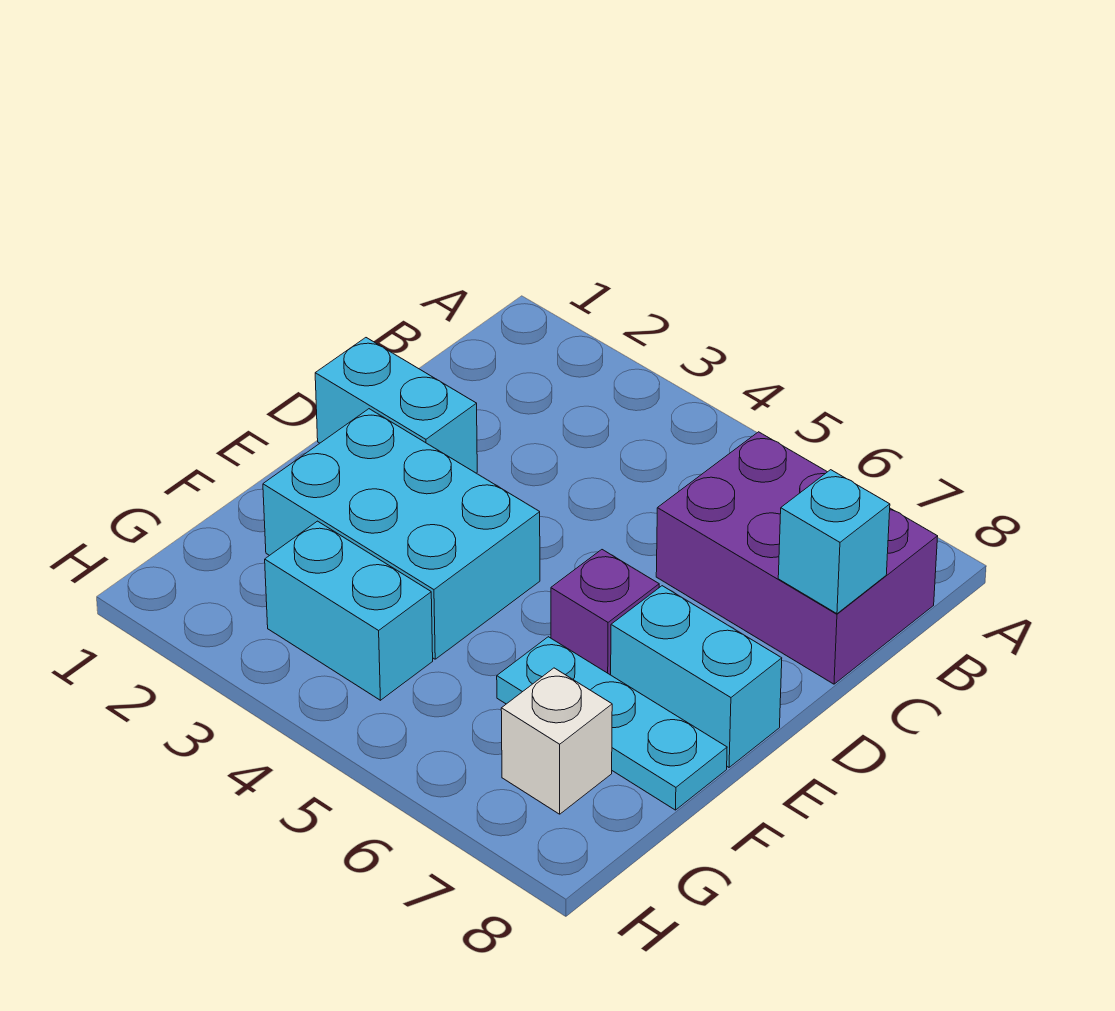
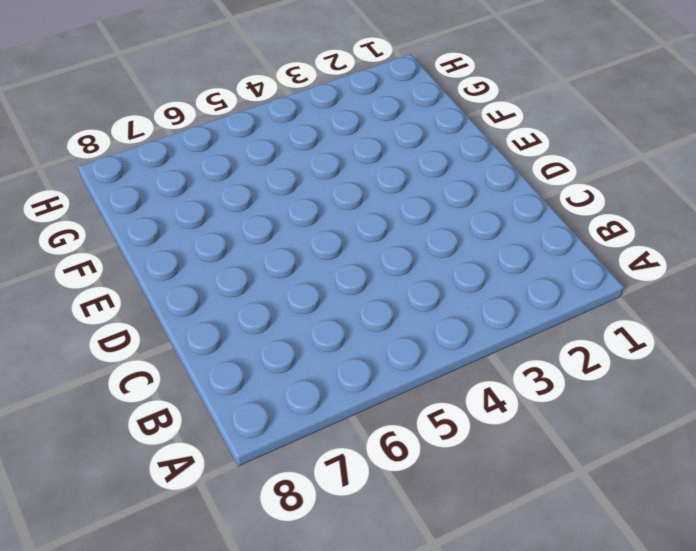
none -> purple brick B6:C8 level 1
none -> cyan brick D1:D2 level 1

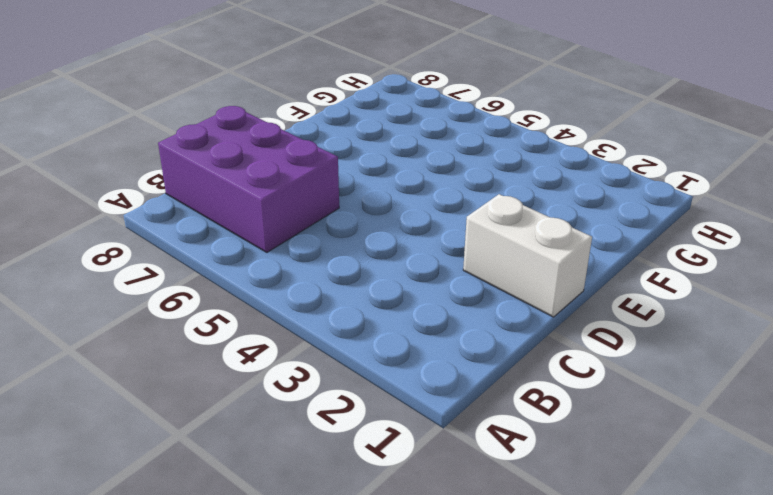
white brick D1:D2 level 1 -> cyan brick D1:D2 level 1
none -> cyan brick E2:F4 level 1
none -> purple brick E6 level 1

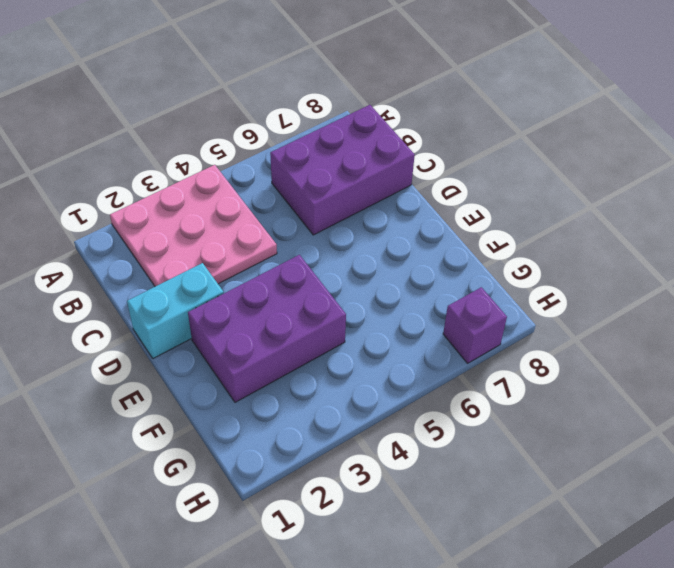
pink plate A2:C4 level 1 -> none
purple brick E2:F4 level 1 -> cyan brick E2:F4 level 1
purple brick H7 level 1 -> purple brick E6 level 1
none -> cyan brick E7:E8 level 1
none -> cyan plate F6:F8 level 1

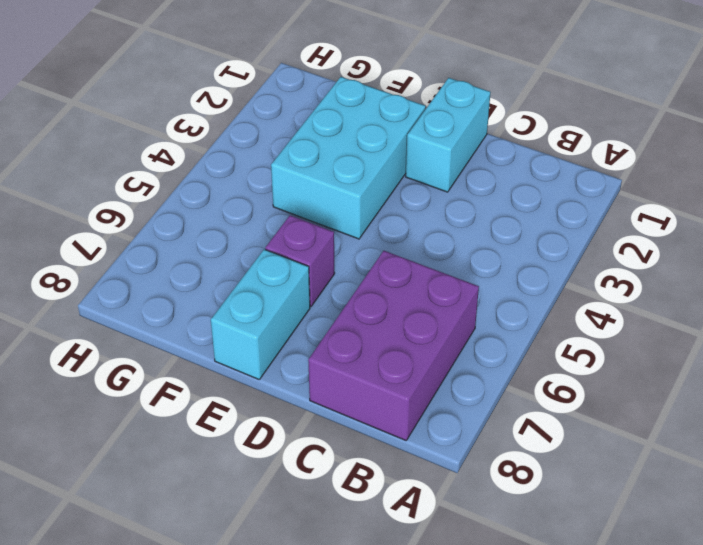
none -> cyan plate F6:F8 level 1
none -> cyan brick G3:G4 level 1

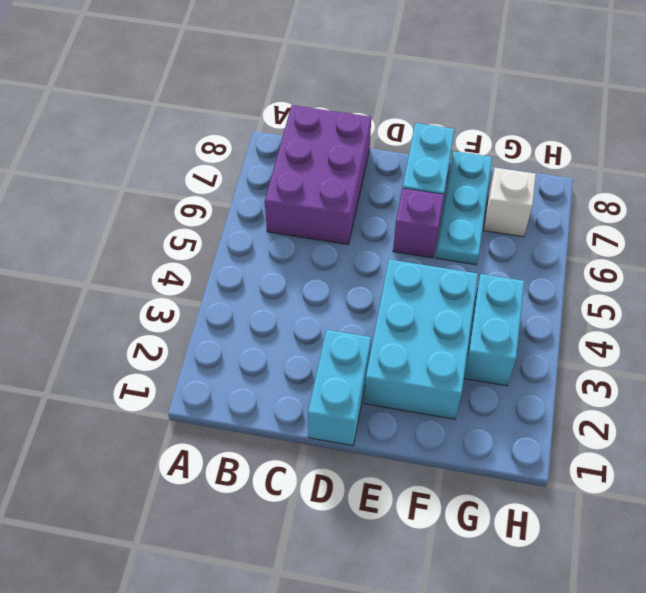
none -> cyan brick C8 level 2

